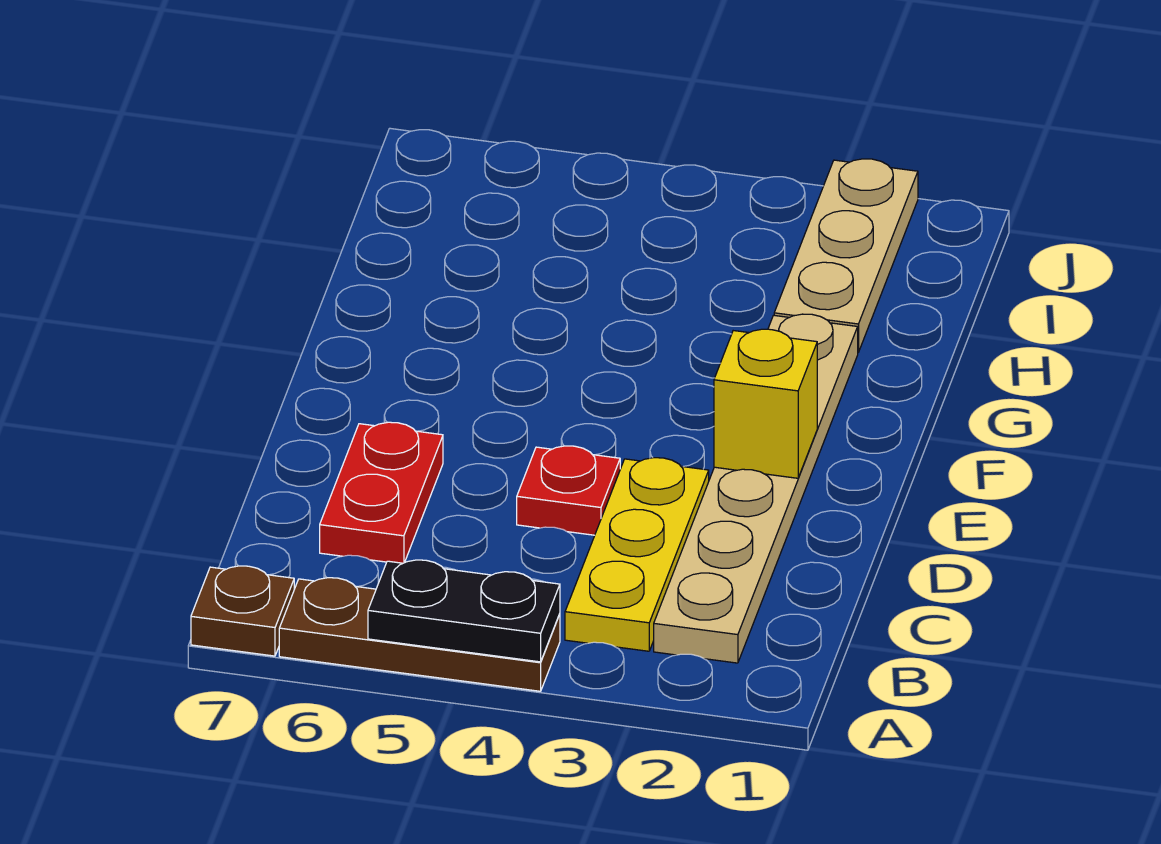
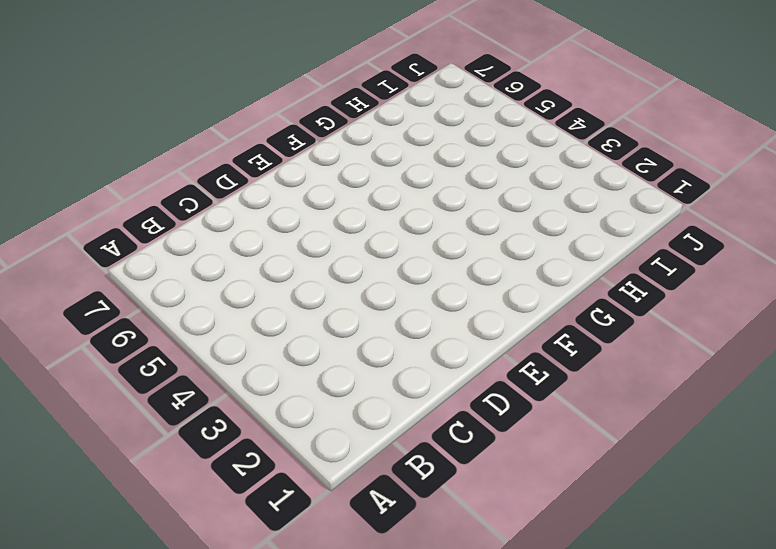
none -> brown plate A4:A6 level 1
none -> brown plate A7 level 1

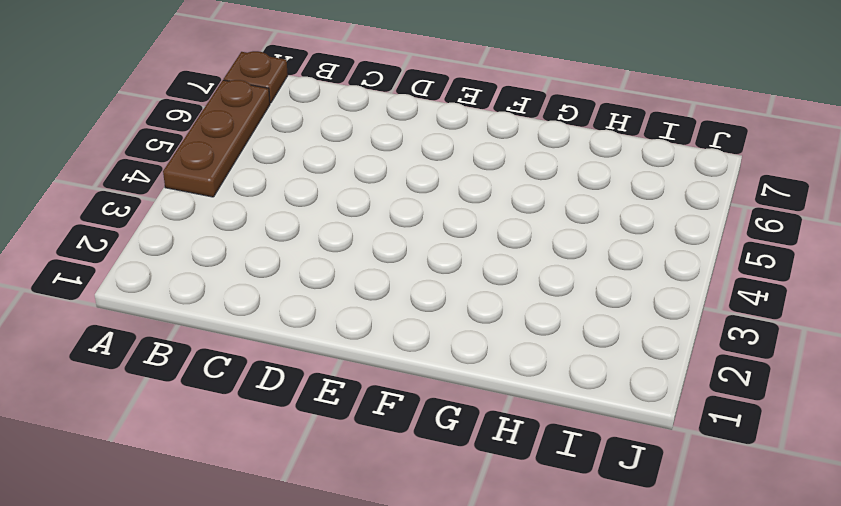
none -> tan plate B2:G2 level 1
none -> yellow plate B3:D3 level 1

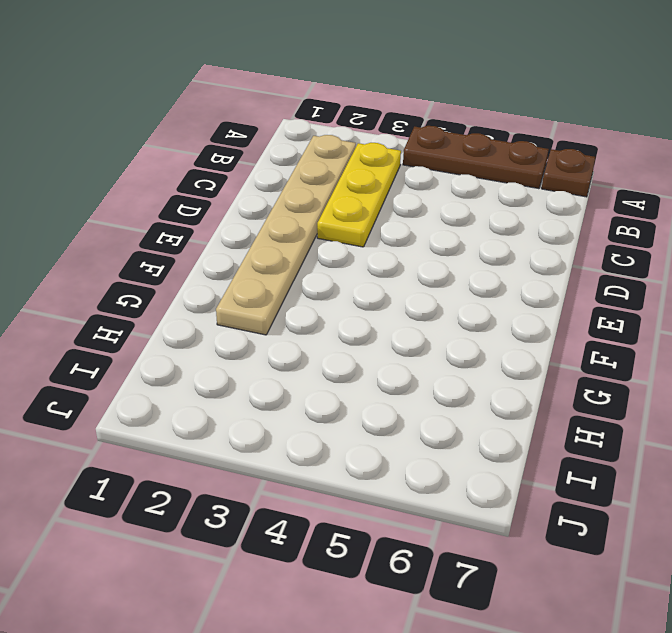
none -> red plate C6:D6 level 1
none -> red plate D4 level 1

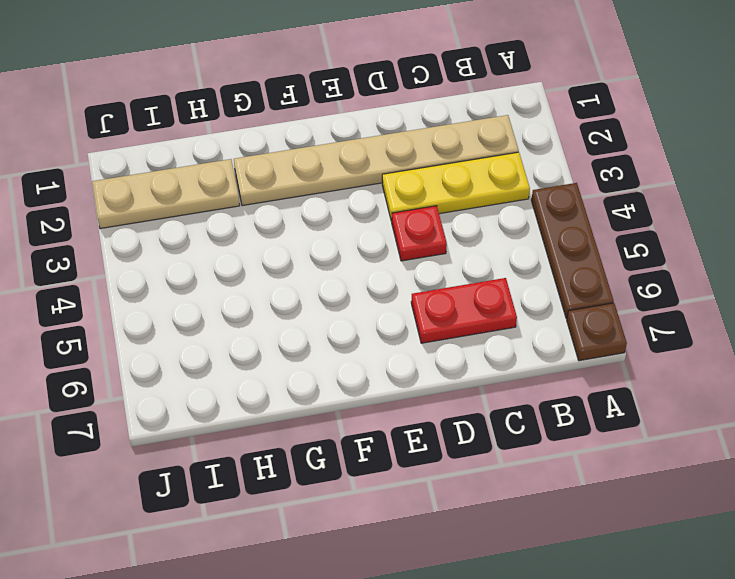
none -> black plate A4:A5 level 2
none -> yellow brick E2 level 2

